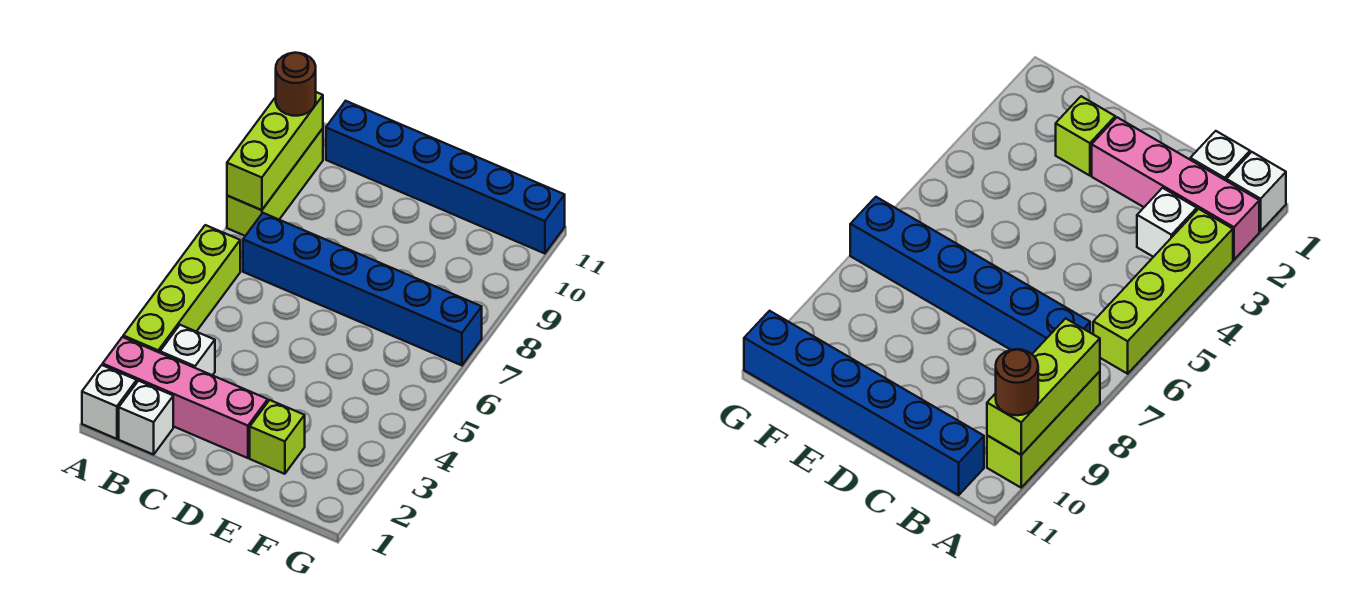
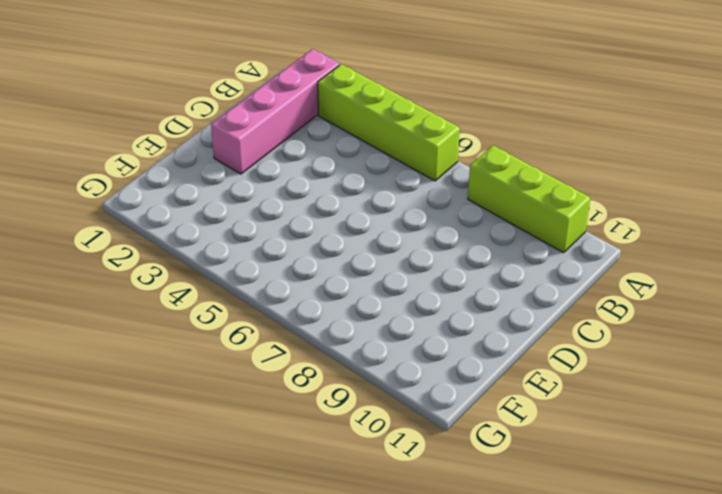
none -> white brick A1 level 1
none -> white brick B1 level 1

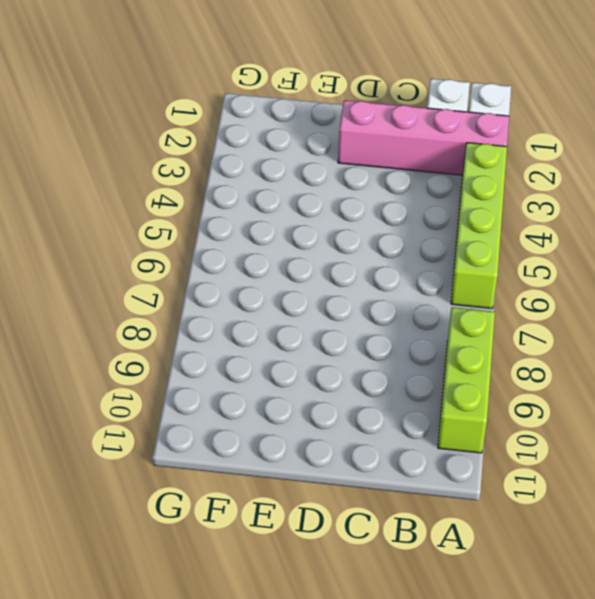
none -> white brick B3 level 1
none -> blue brick B7:G7 level 1

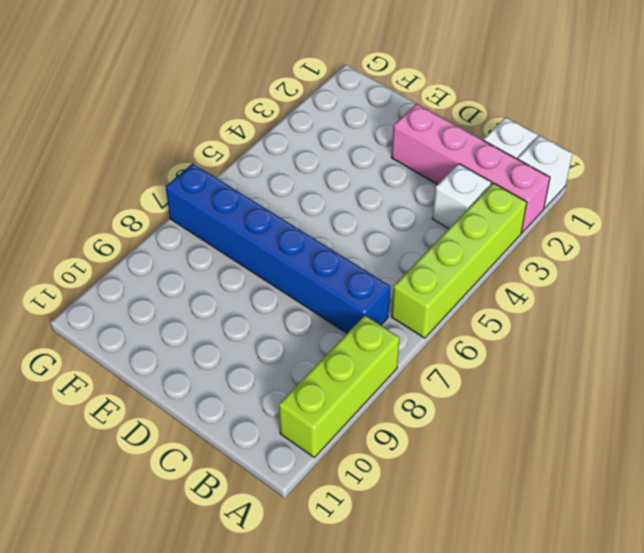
none -> blue brick B11:G11 level 1
none -> lime brick E2 level 1

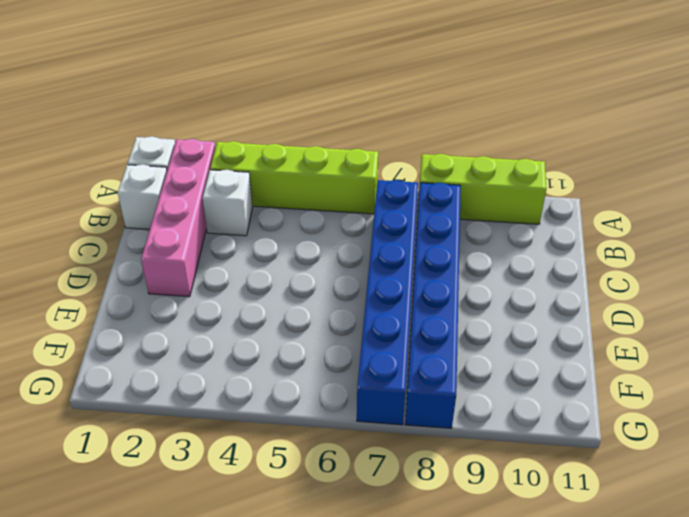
blue brick B8:G8 level 1 -> blue brick B11:G11 level 1
none -> lime brick E2 level 1
none -> lime brick A8:A10 level 2

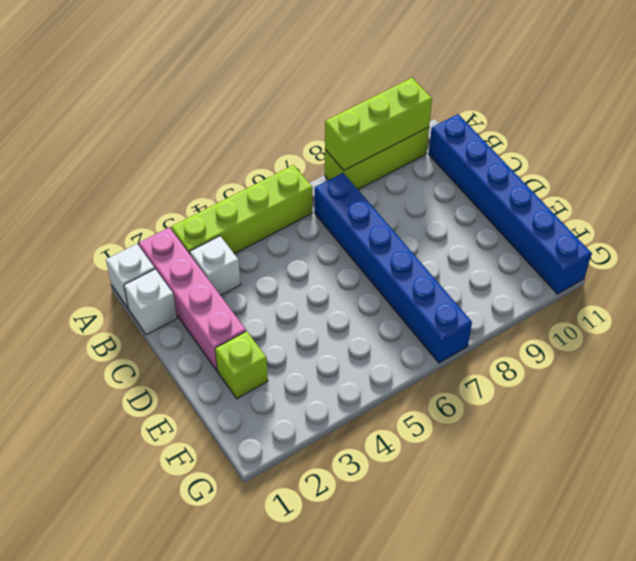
none -> brown round brick A10 level 3

